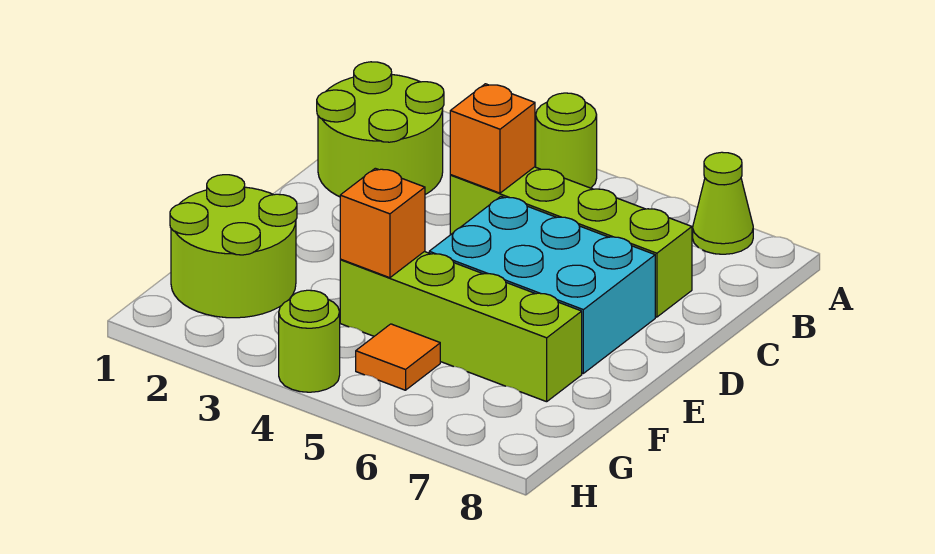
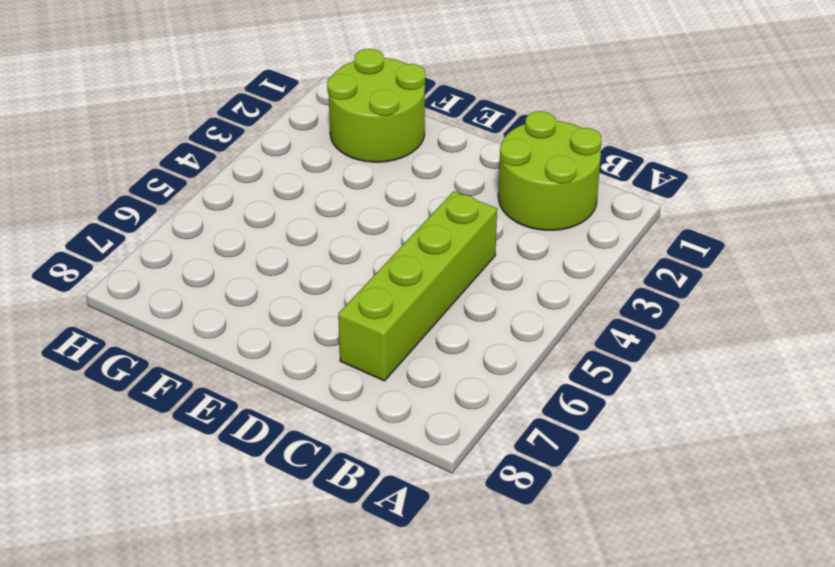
none -> lime round brick A4 level 1
none -> lime cone A7 level 1

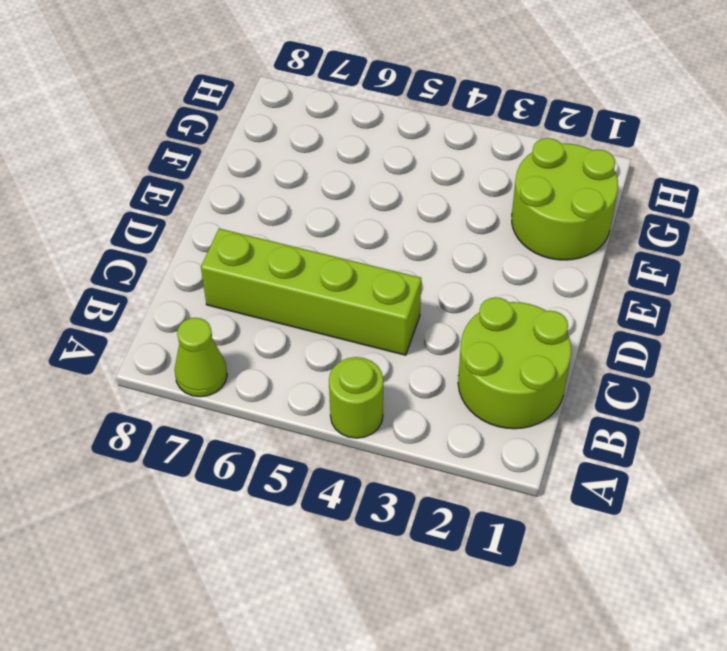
none -> cyan brick D5:E7 level 1
none -> lime brick F4:F7 level 1

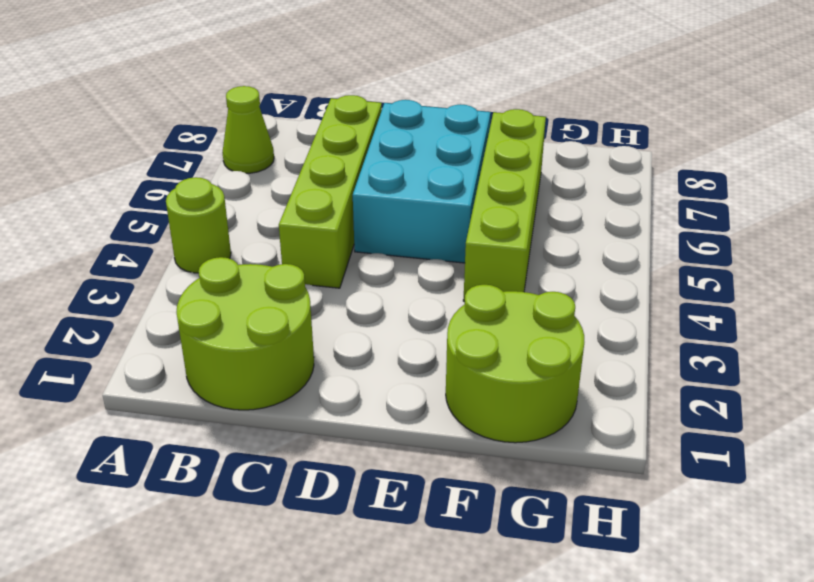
none -> orange tile G5 level 1
none -> lime round brick H4 level 1

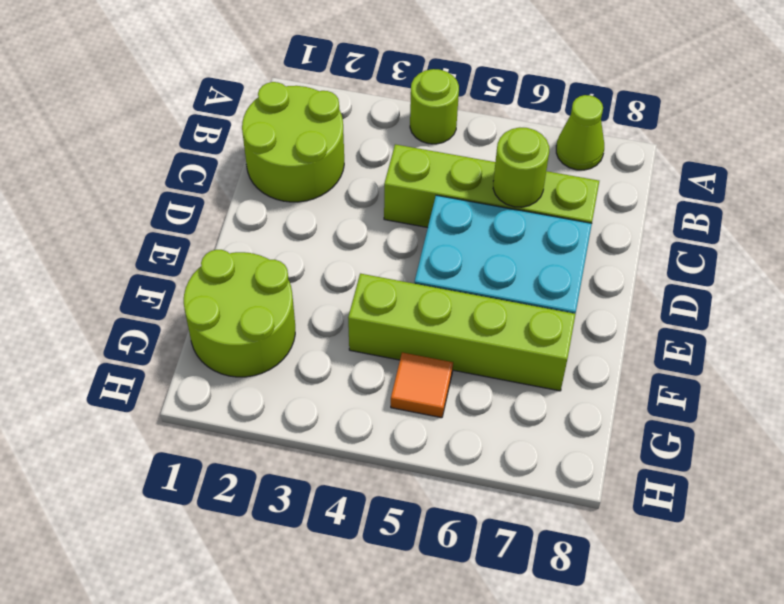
lime round brick C6 level 2 -> lime round brick H4 level 1
none -> orange brick C4 level 2
none -> orange brick F4 level 2

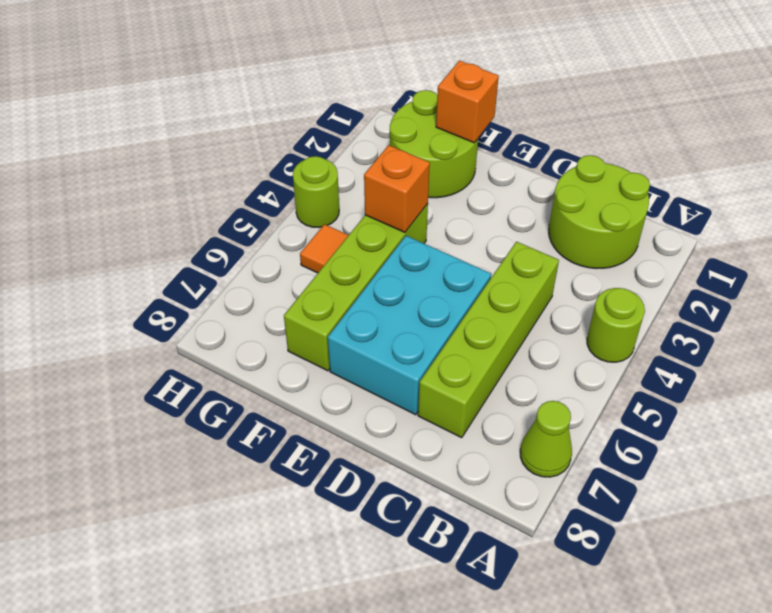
orange brick F1 level 2 -> orange brick C4 level 2

